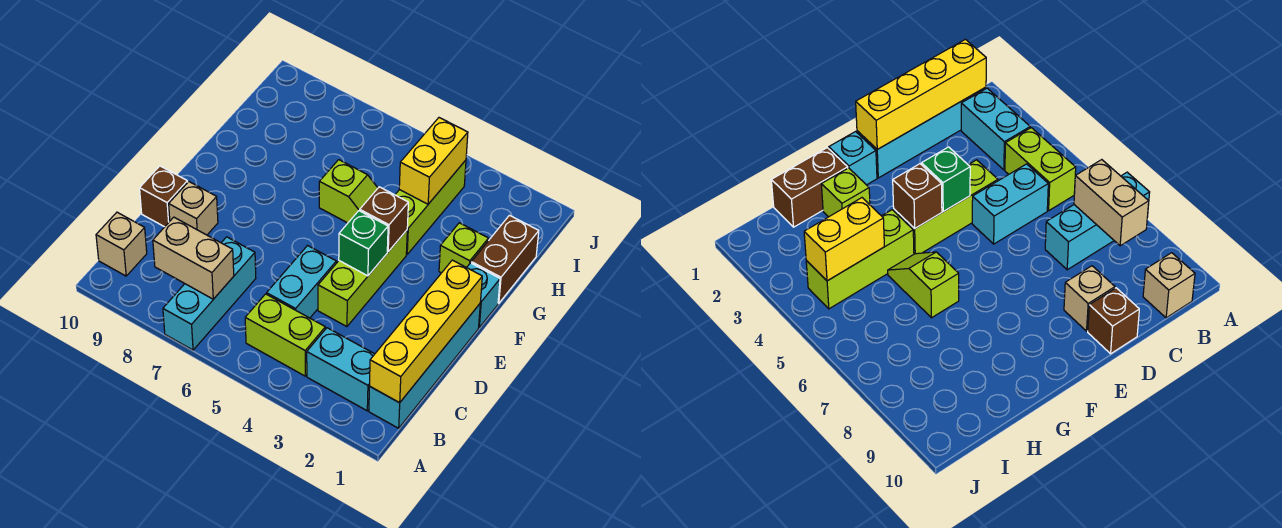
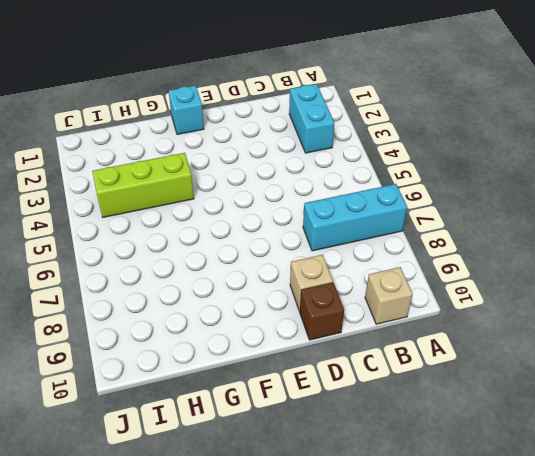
none -> cyan brick B1:E1 level 1
none -> lime brick B4:B5 level 1
none -> cyan brick C5:D5 level 1

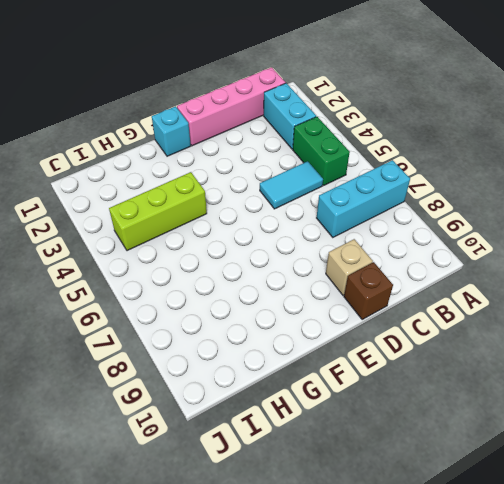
pink brick B1:E1 level 1 -> cyan brick B1:E1 level 1
green brick B4:B5 level 1 -> lime brick B4:B5 level 1
cyan tile C5:D5 level 1 -> cyan brick C5:D5 level 1
none -> tan brick B10 level 1
none -> lime brick D4:F4 level 1
none -> brown brick G1:H1 level 1

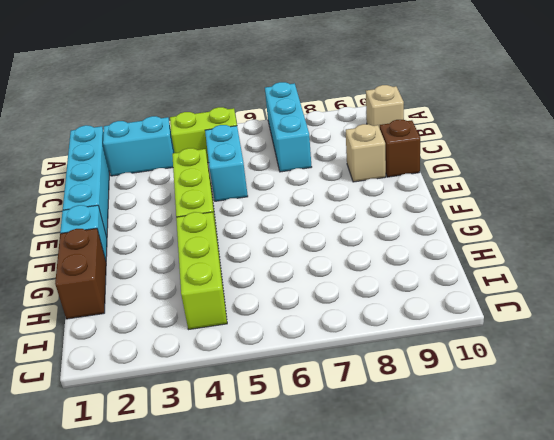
none -> lime brick G2 level 1
none -> lime slope G5:G6 level 1 top 6
none -> yellow brick B1:E1 level 2

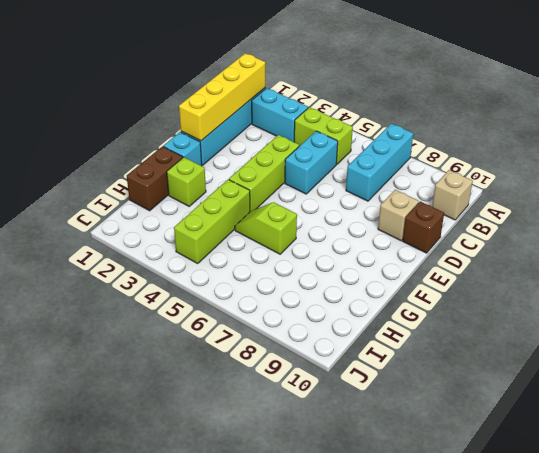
none -> tan brick B7:B8 level 2
none -> green brick E4 level 2
none -> brown brick F4 level 2

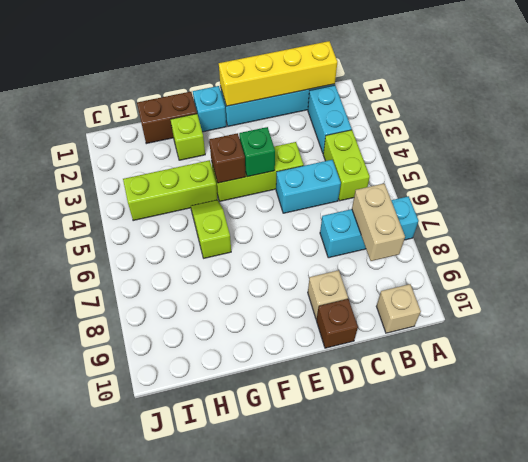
none -> yellow brick H4:I4 level 2

